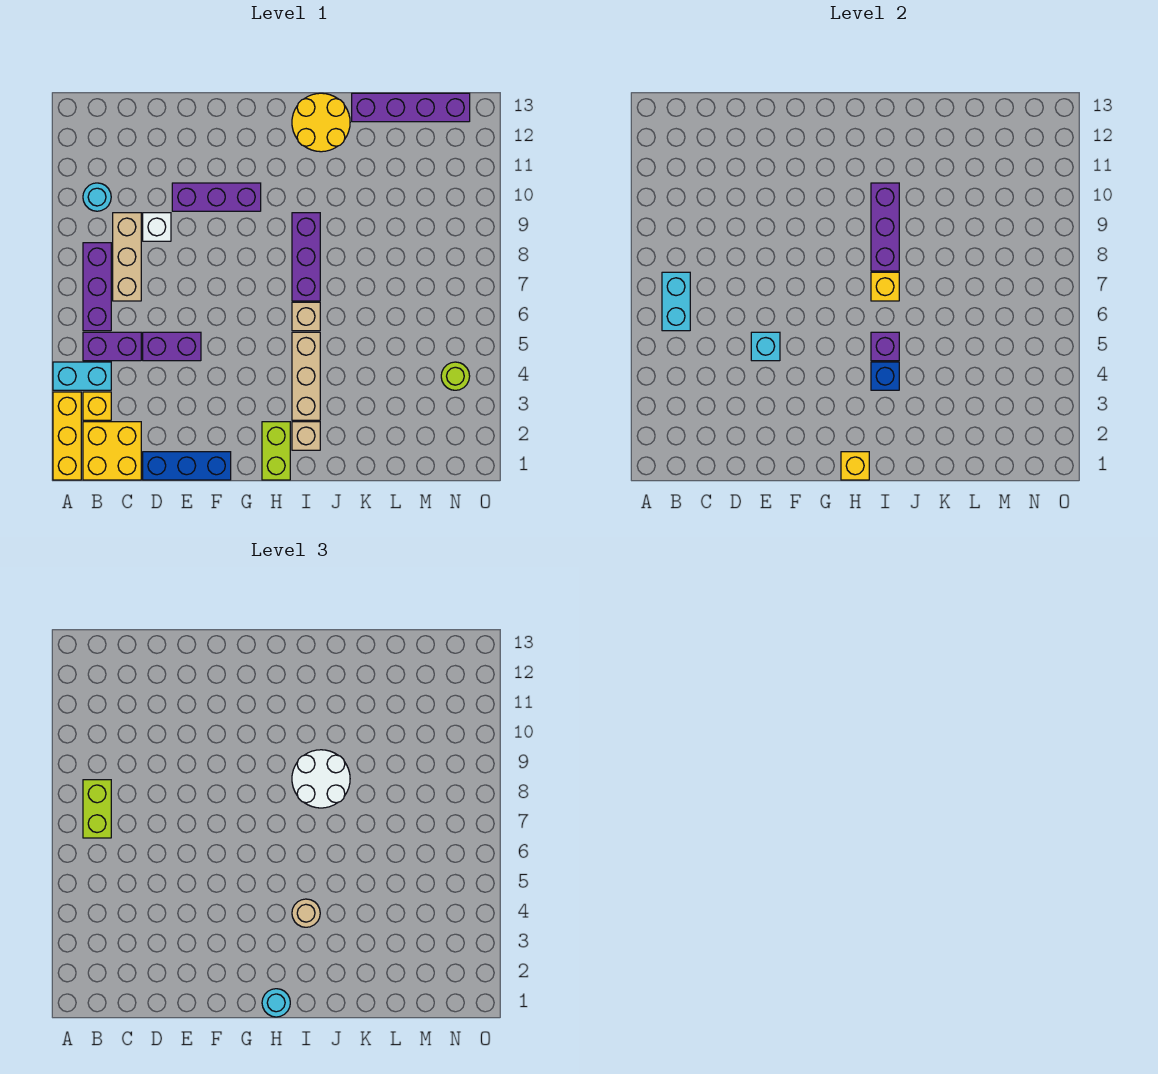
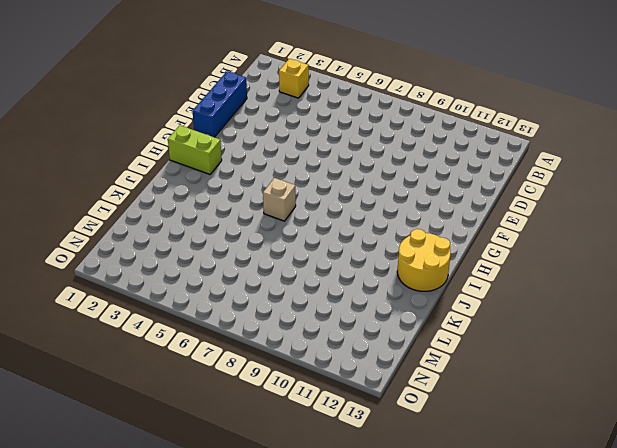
none -> yellow brick A1:A3 level 1
none -> cyan brick A4:B4 level 1
none -> yellow brick B1:C2 level 1
none -> purple brick B5:C5 level 1

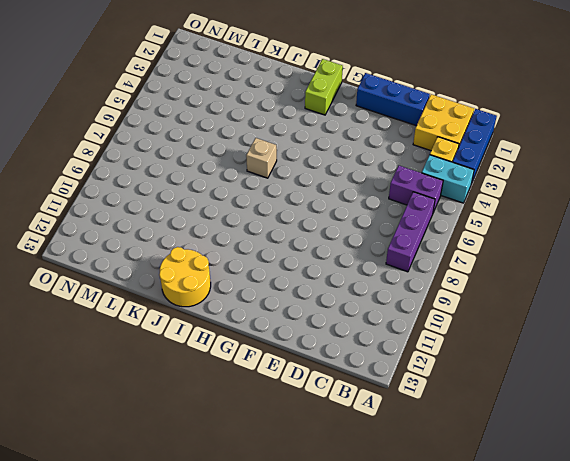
blue brick A1:A3 level 1 -> yellow brick A1:A3 level 1
none -> cyan round brick B10 level 1
none -> tan brick C7:C9 level 1
none -> purple brick D5:E5 level 1
none -> white brick D9 level 1

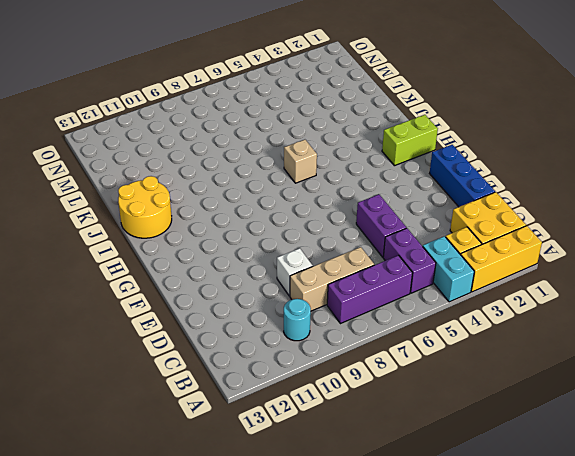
none -> purple brick E10:G10 level 1
none -> tan brick I2 level 1
none -> tan brick I3:I5 level 1
none -> purple brick I7:I9 level 1

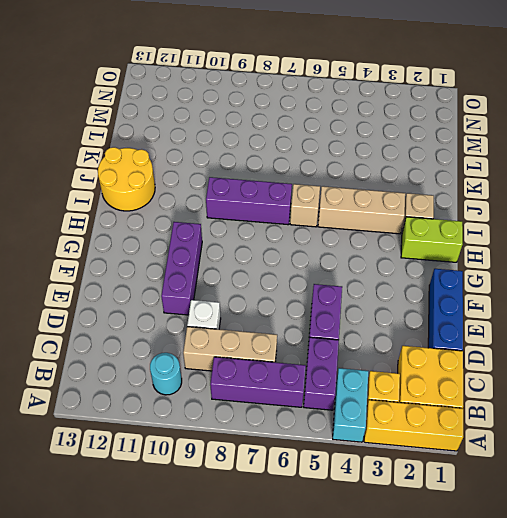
none -> purple brick K13:N13 level 1
none -> lime round brick N4 level 1
none -> cyan brick B6:B7 level 2
none -> cyan brick E5 level 2

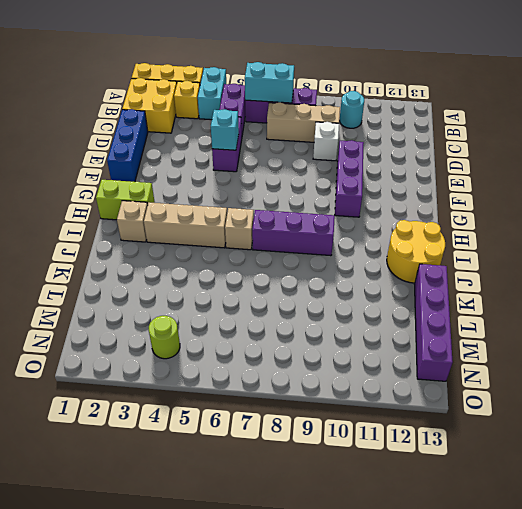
none -> yellow brick H1 level 2
none -> blue brick I4 level 2
none -> purple brick I5 level 2
none -> yellow brick I7 level 2

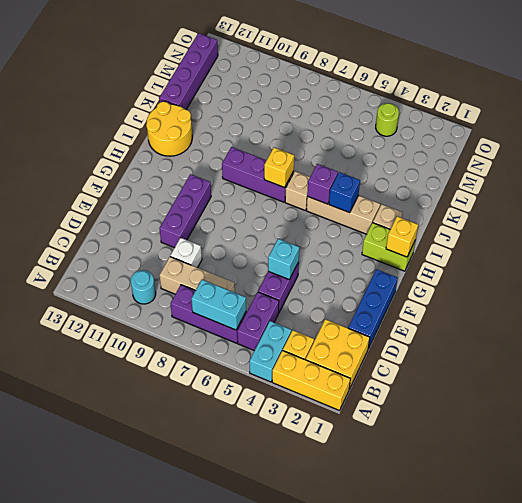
none -> purple brick I8:I10 level 2
none -> lime brick B7:B8 level 3
none -> cyan round brick H1 level 3
none -> tan round brick I4 level 3

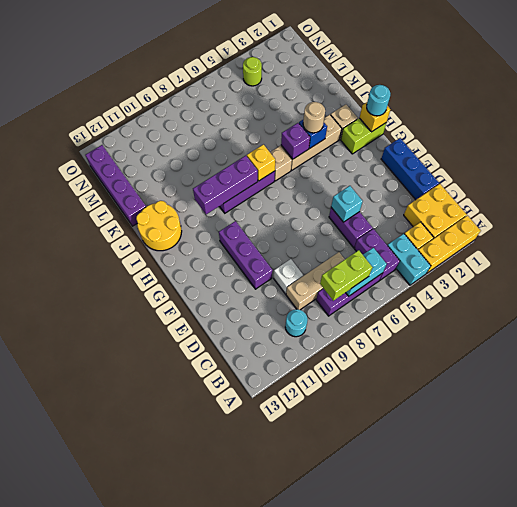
none -> white round brick I8:J9 level 3

